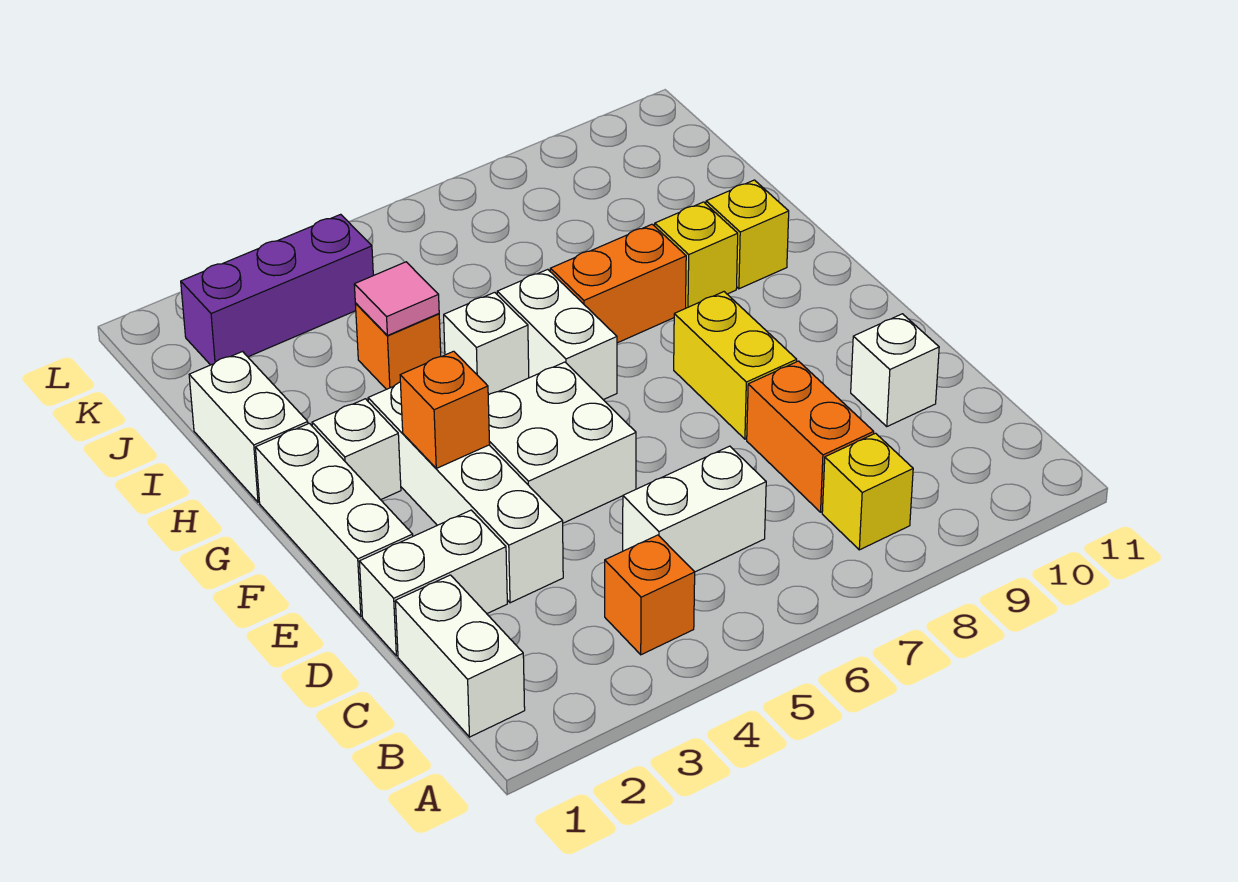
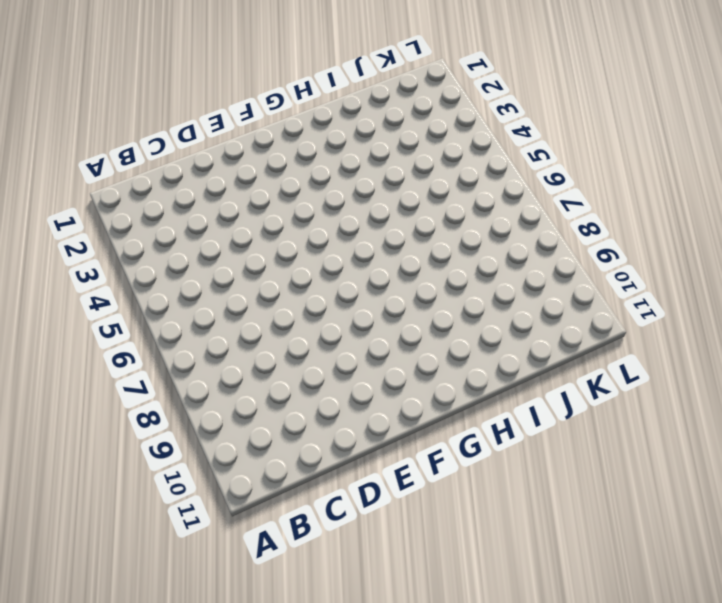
none -> white brick B1:C1 level 1
none -> orange brick B4 level 1
none -> yellow brick B8 level 1

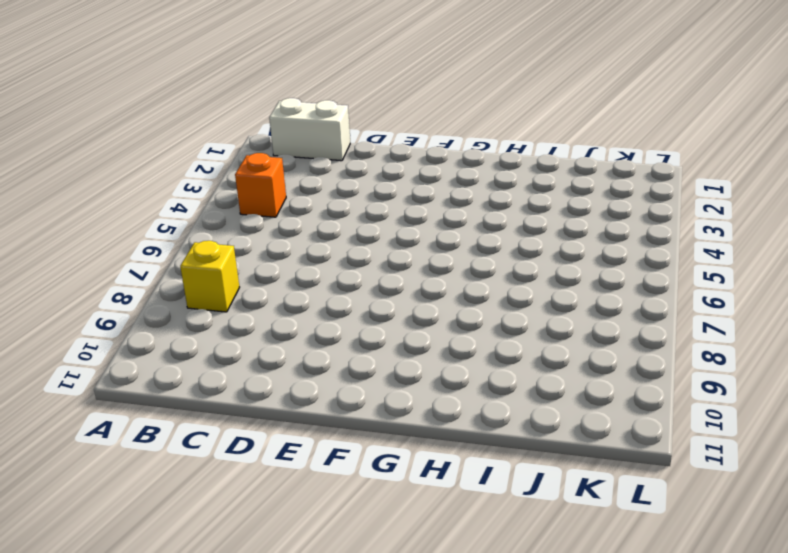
none -> white brick C5:C6 level 1
none -> orange brick C8:D8 level 1
none -> white brick D1:D2 level 1

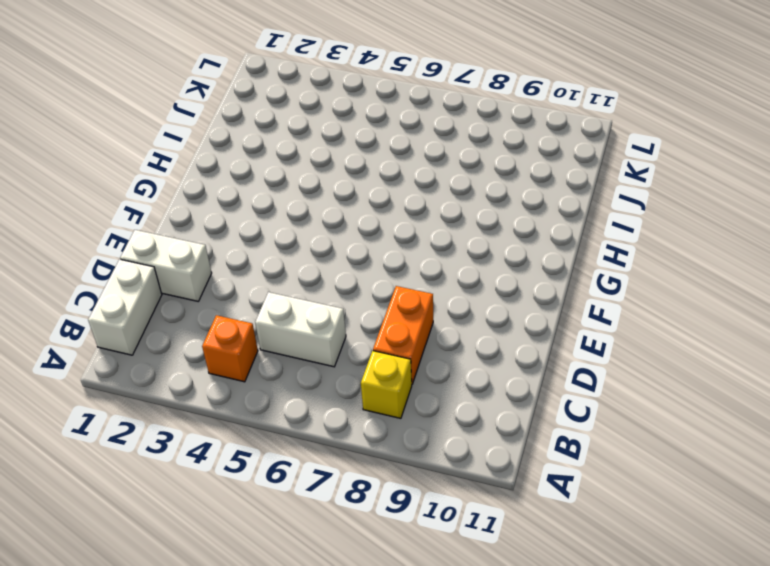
none -> white brick D3:G3 level 1
none -> white brick D10 level 1
none -> white brick E1:G1 level 1

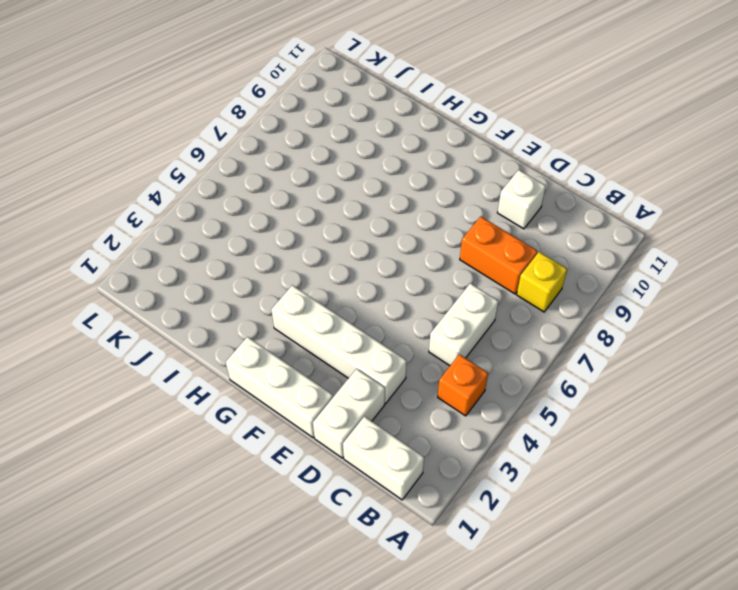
none -> white brick E4:F5 level 1
none -> yellow brick E8:F8 level 1
none -> white brick G2 level 1

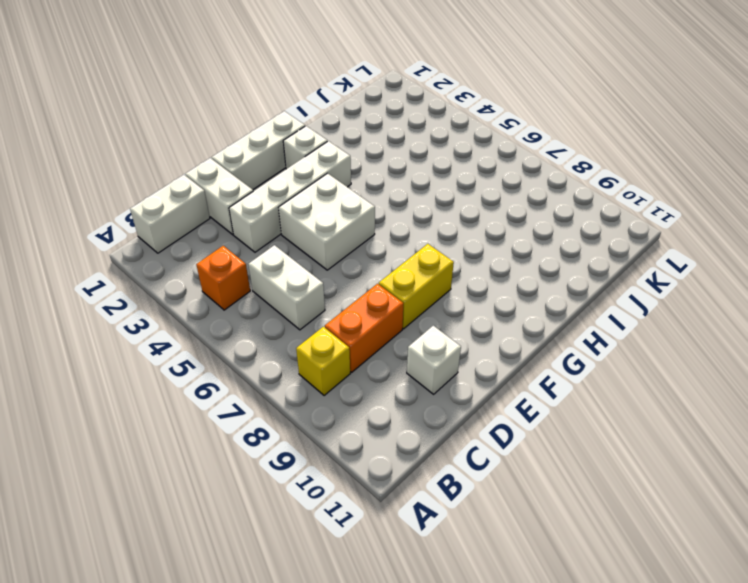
none -> white brick G6:H6 level 1
none -> white brick H1:I1 level 1
none -> white brick H5 level 1

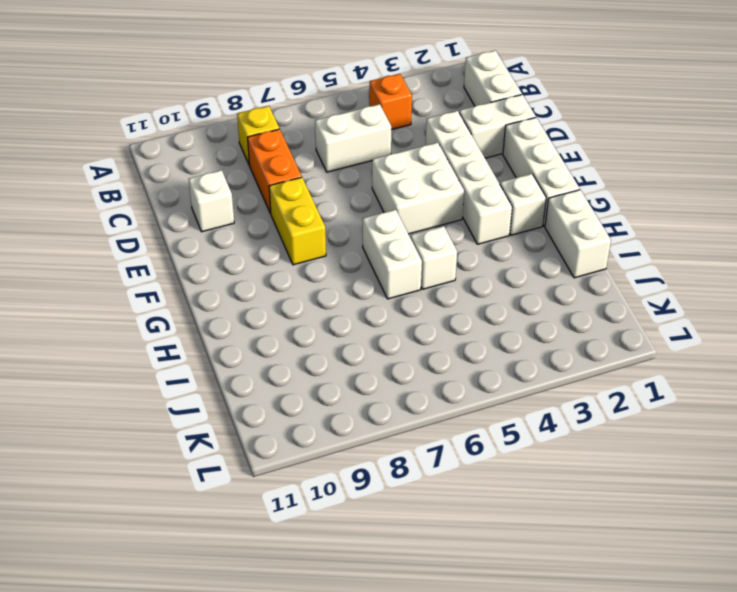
none -> orange brick H7:H8 level 1
none -> yellow brick H9 level 1
none -> yellow brick H10 level 1

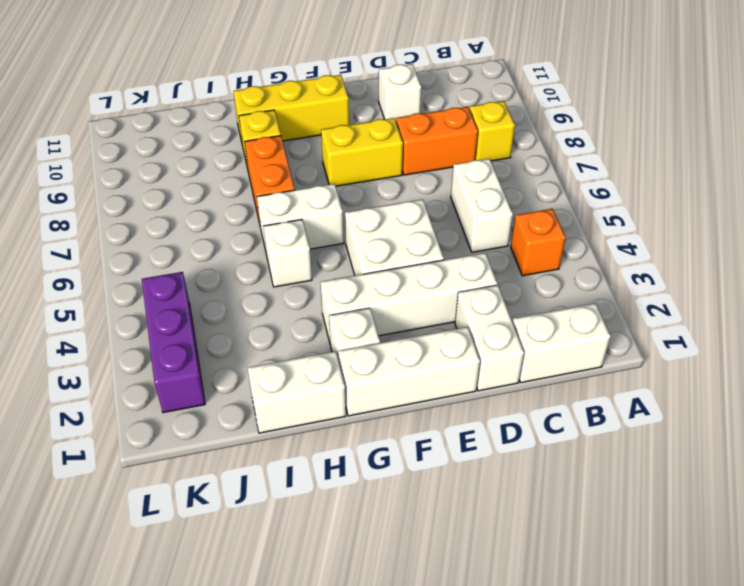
yellow brick F10:H10 level 1 -> yellow brick H10 level 1
none -> orange brick I4 level 1
none -> orange brick F3 level 2
none -> pink tile I4 level 2

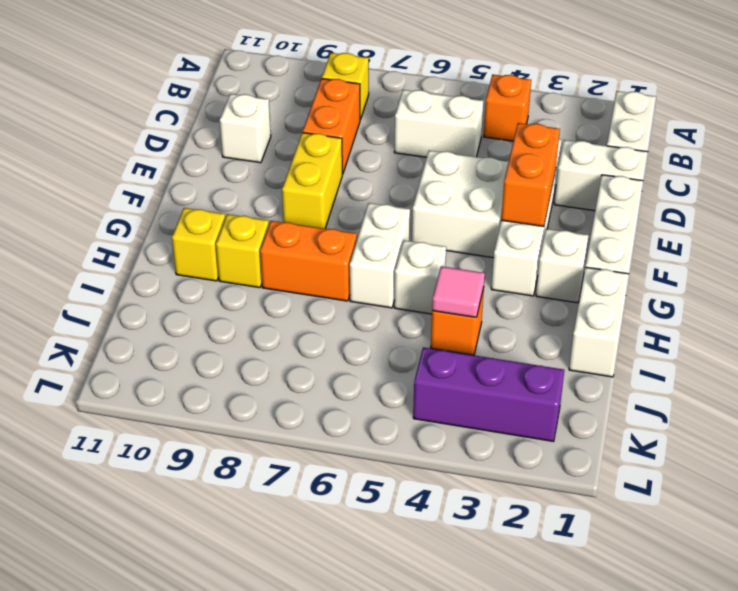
orange brick E3:F3 level 2 -> orange brick F3 level 2

